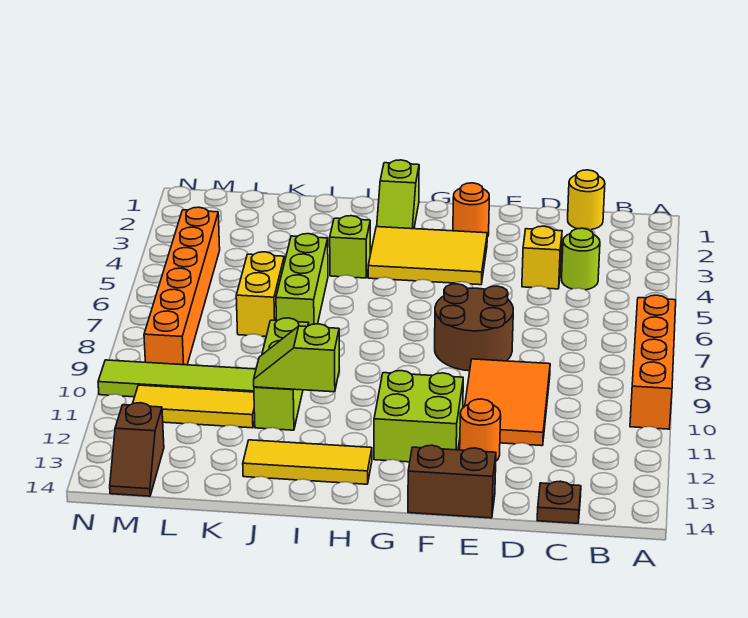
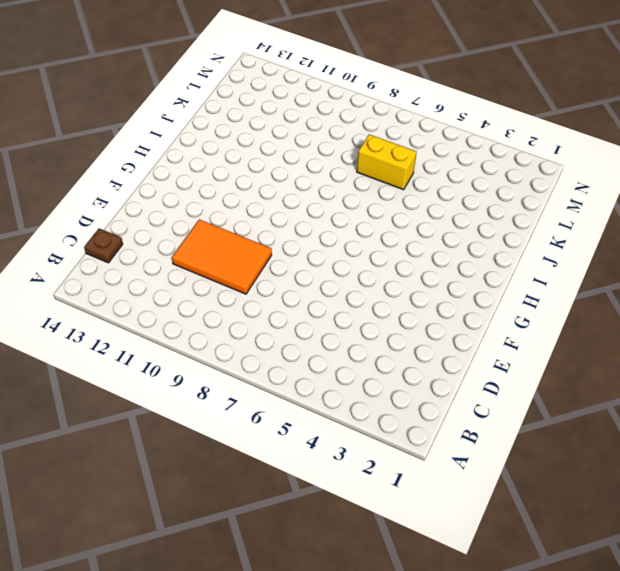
none -> orange brick A7:A10 level 1
none -> yellow round brick C1 level 1
none -> lime round brick C4 level 1

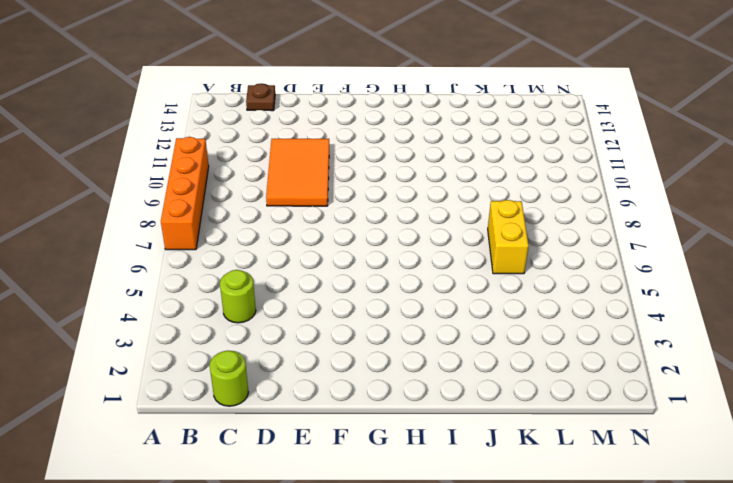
lime round brick C1 level 1 -> yellow round brick C1 level 1
none -> yellow brick D4 level 1
none -> brown round brick E7:F8 level 1
none -> orange round brick E12 level 1

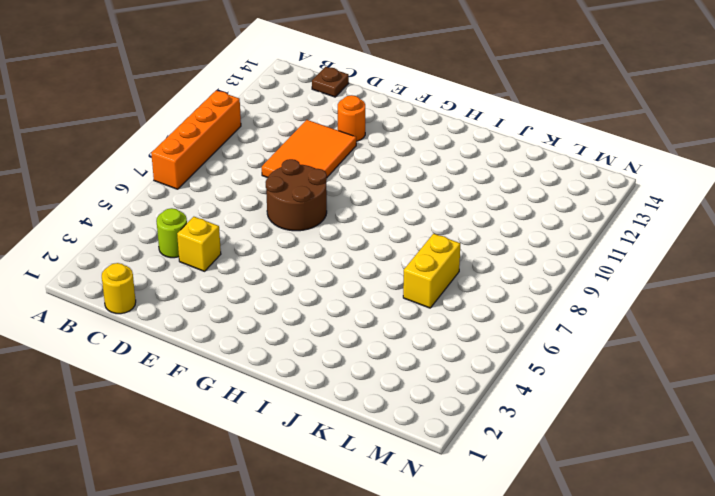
none -> brown brick E14:F14 level 1
none -> orange round brick F2 level 1
none -> yellow tile F3:H4 level 1

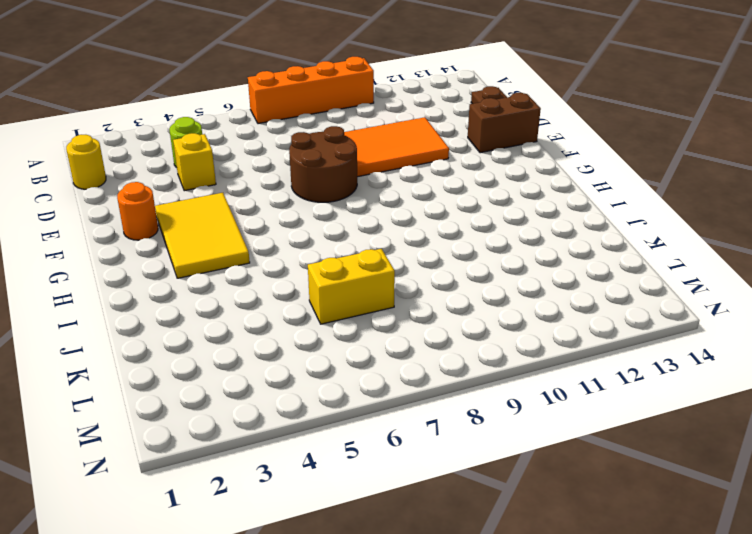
brown brick E13:E14 level 1 -> brown brick E14:F14 level 1
none -> orange round brick E12 level 1
none -> lime brick F11:G12 level 1
none -> lime slope H1:H2 level 1 top 1

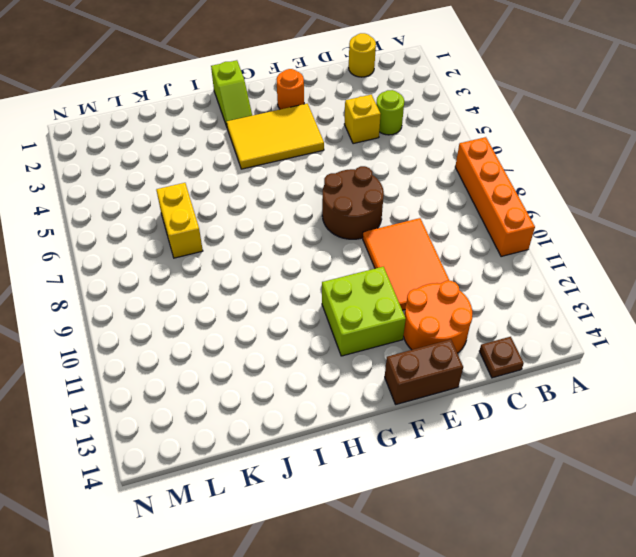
orange round brick D12:E13 level 1 -> orange round brick E12 level 1
none -> yellow tile H13:J13 level 1
none -> lime brick I4 level 1
none -> lime brick J5:J7 level 1

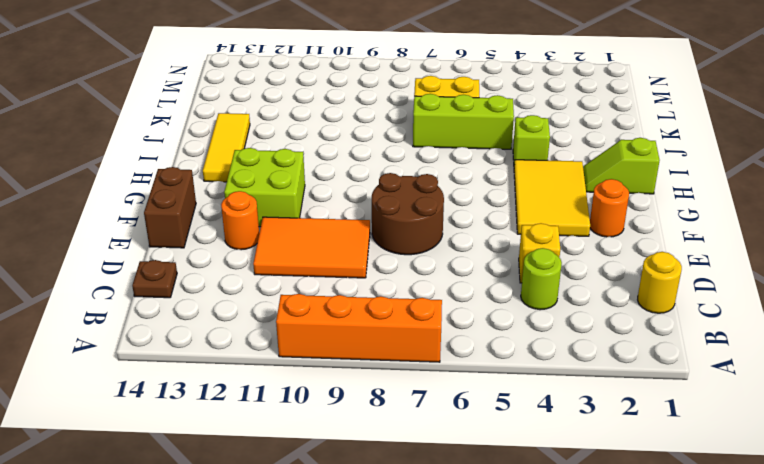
none -> lime brick J9:J11 level 1
none -> lime tile K10:N10 level 1
none -> yellow tile K11:M11 level 1

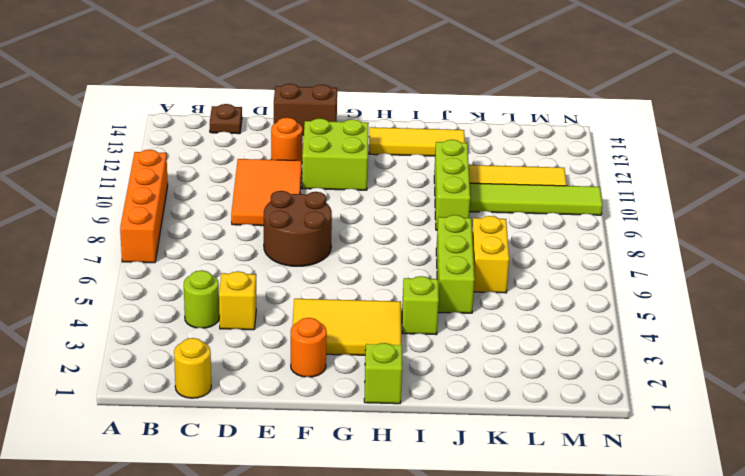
none -> orange brick M4:M9 level 1
none -> brown slope M13:M14 level 1 top 13
none -> lime slope I11:J11 level 2 top I

